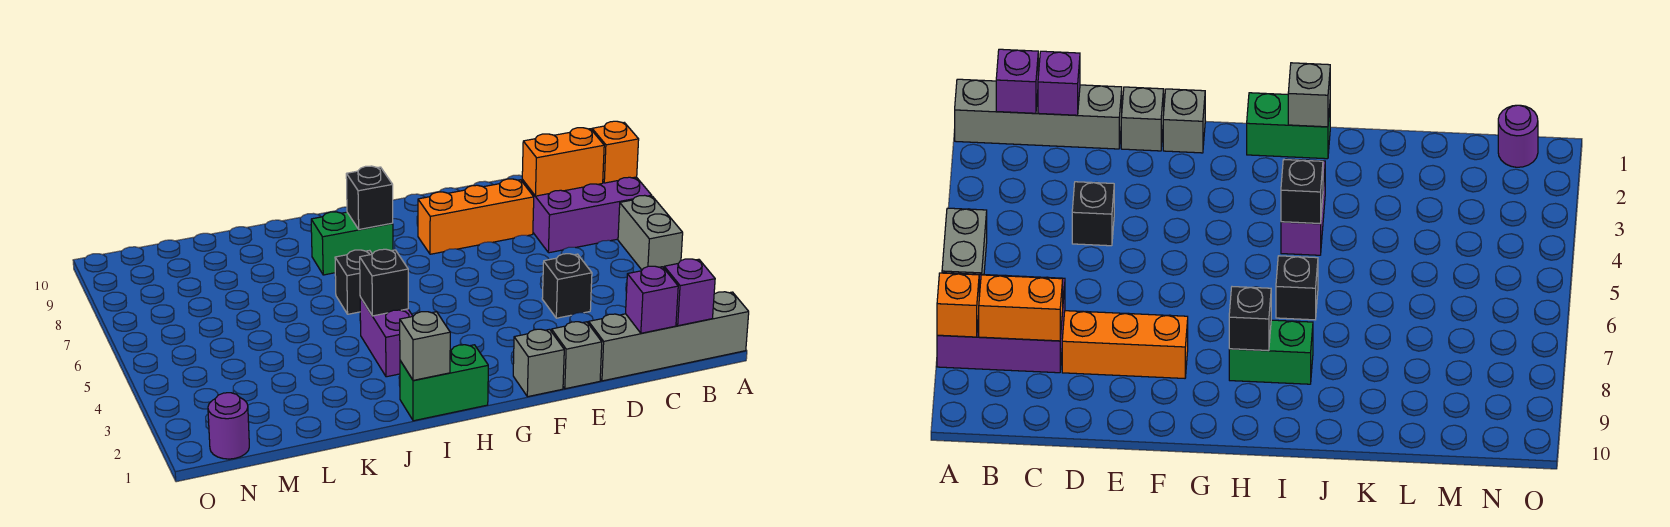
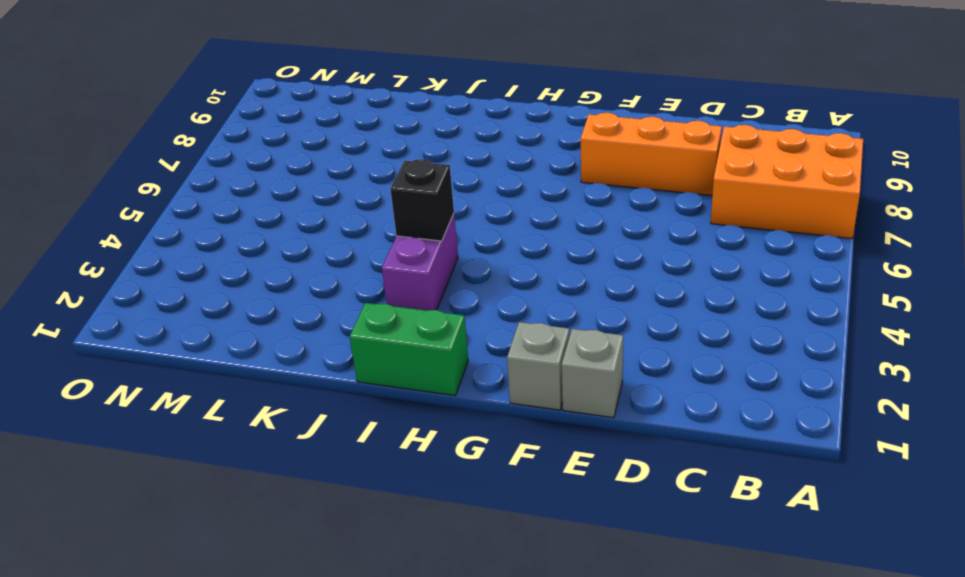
orange brick A7:C8 level 1 -> purple brick A7:C8 level 1
none -> grey brick A1:D1 level 1
none -> grey brick A5:A6 level 1
none -> black brick D4 level 1

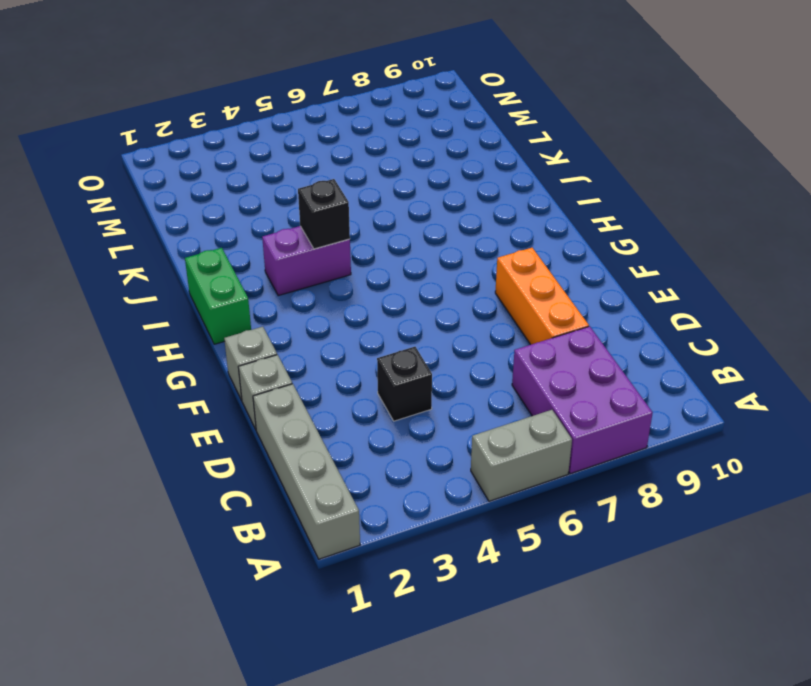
none -> green brick H8:I8 level 1
none -> black brick I6 level 1
none -> purple round brick N1 level 1

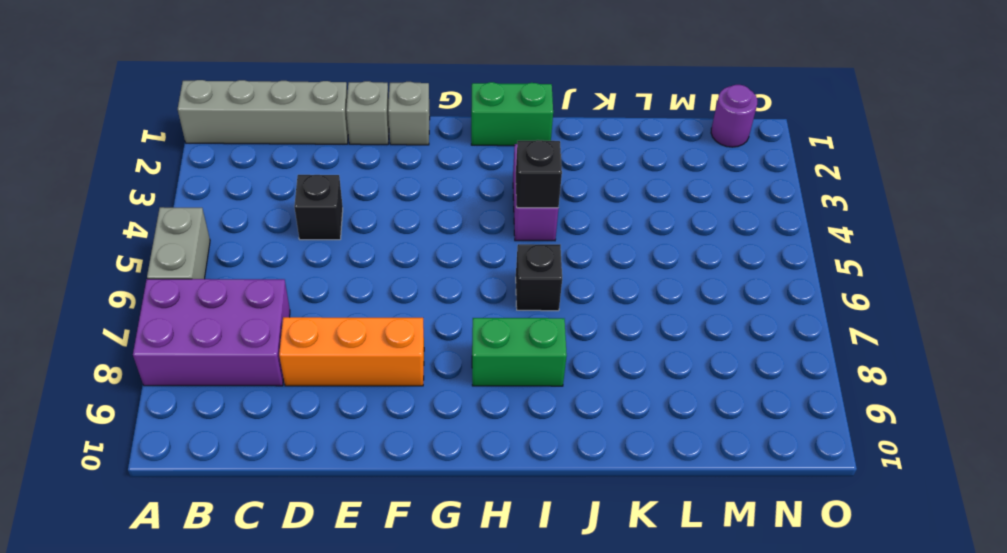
none -> orange brick A8 level 2
none -> purple brick B1 level 2
none -> orange brick B8:C8 level 2

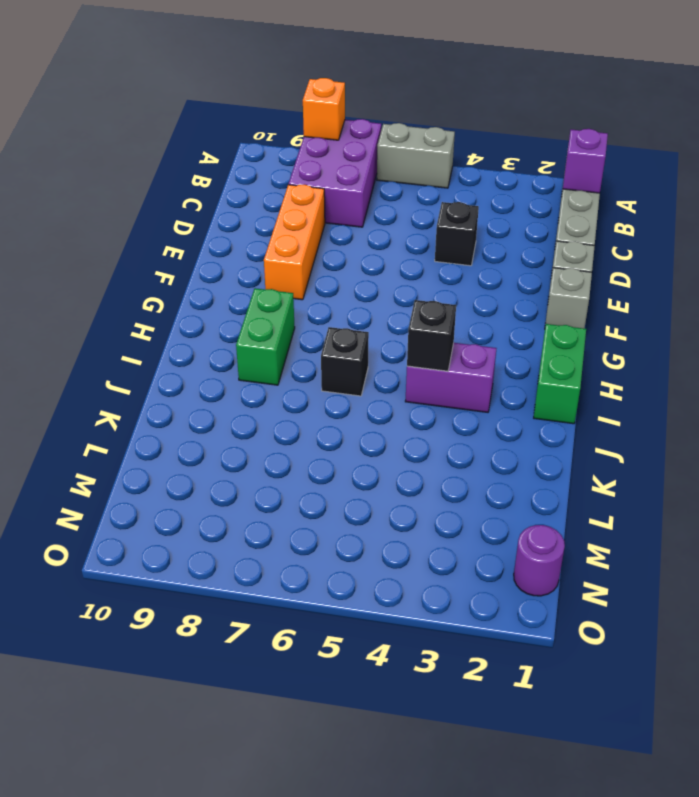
none -> orange brick B8:C8 level 2
none -> purple brick C1 level 2
none -> black brick H8 level 2

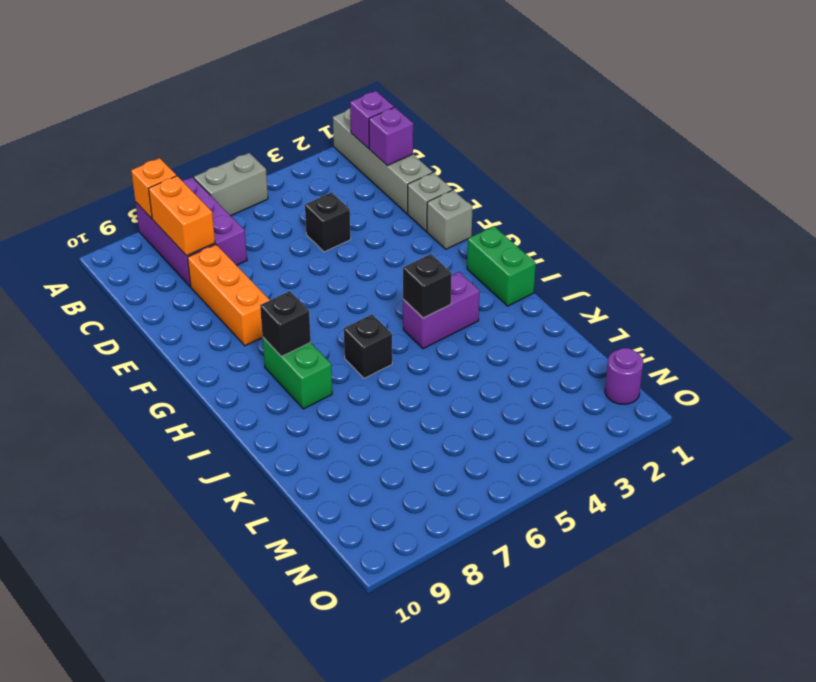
none -> grey brick I1 level 2

